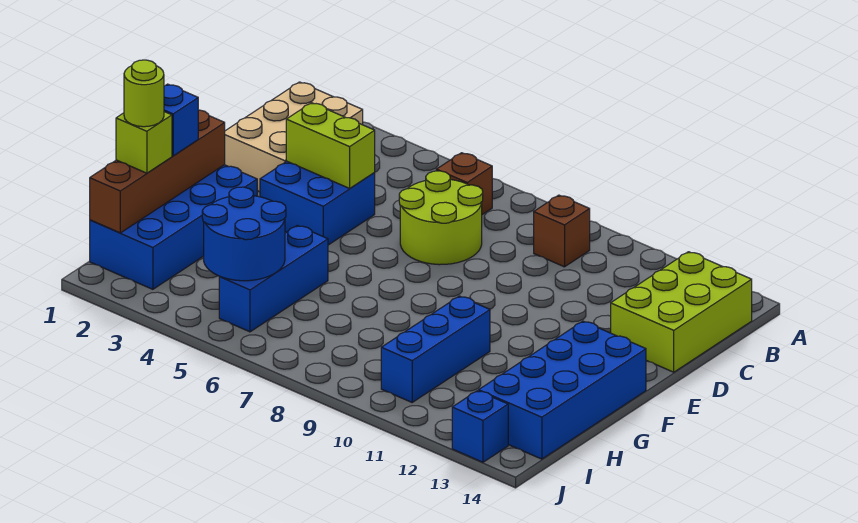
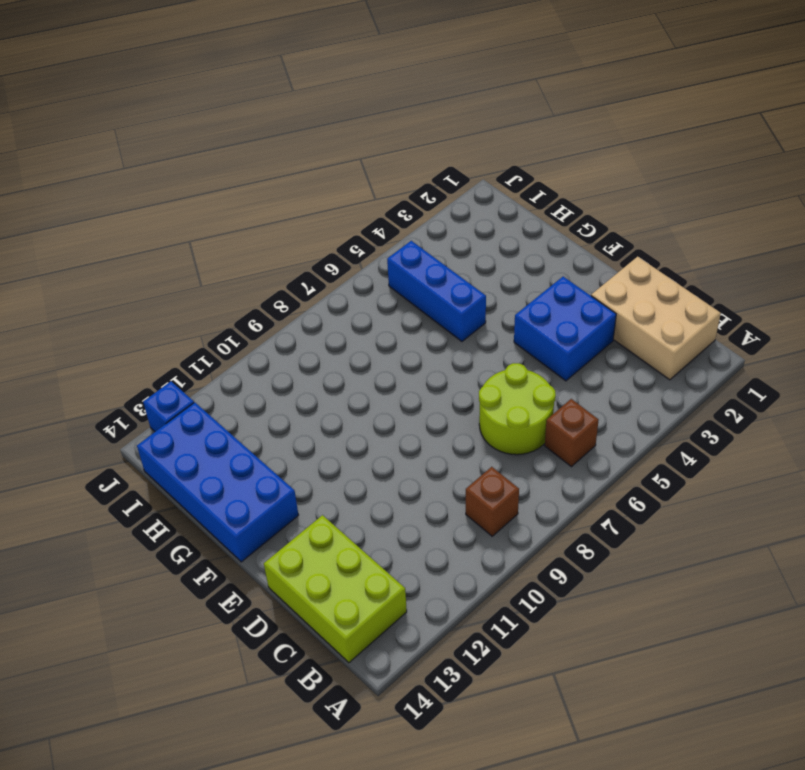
none -> blue brick F1:I2 level 1
none -> blue brick G10:I10 level 1
none -> lime brick D3:D4 level 2

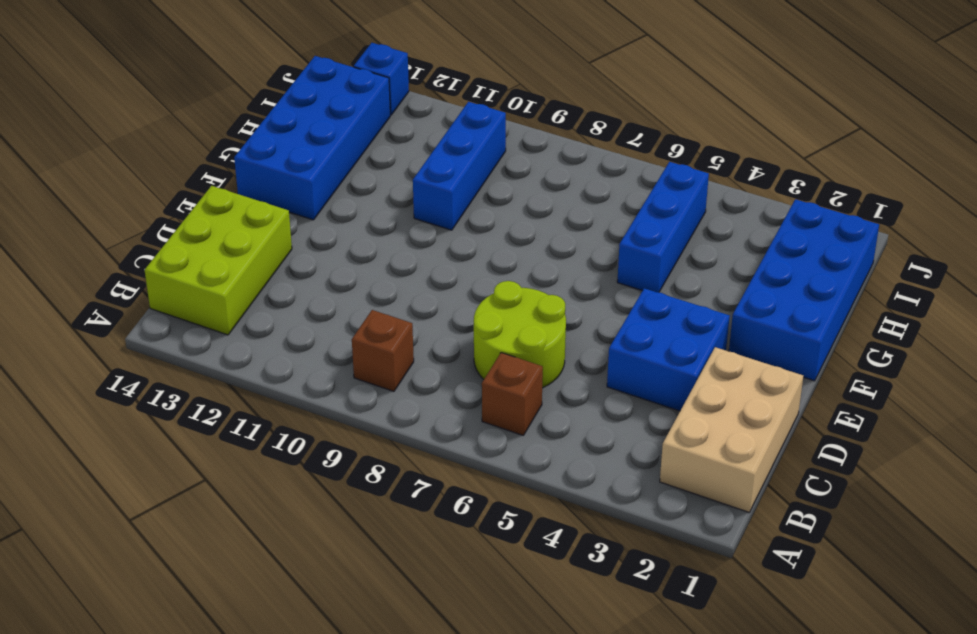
none -> lime brick D3:D4 level 2
none -> brown brick F1:I1 level 2
none -> blue round brick H4:I5 level 2

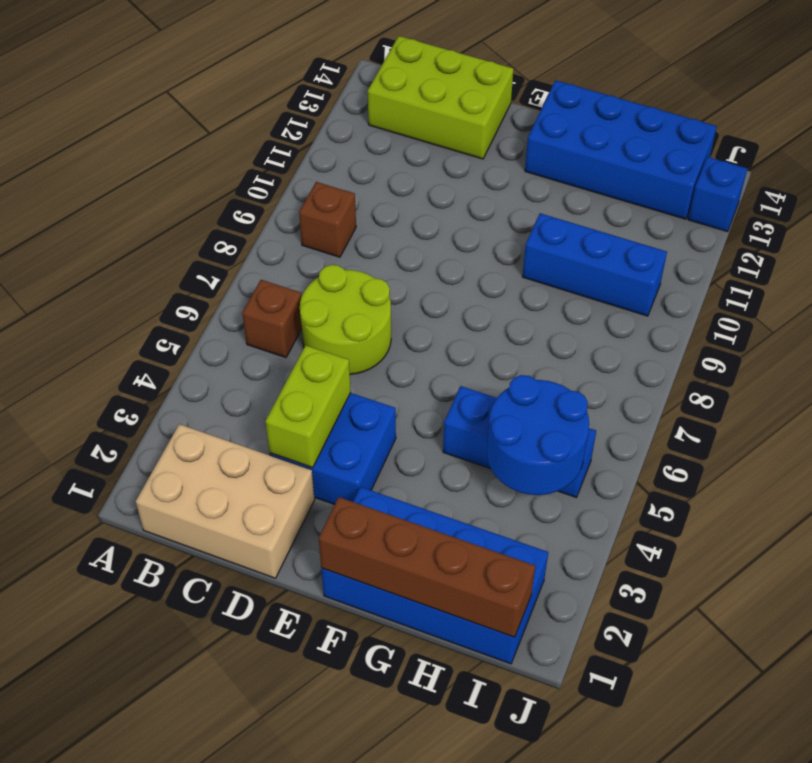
none -> blue brick G1 level 3
none -> lime brick H1 level 3
none -> lime round brick H1 level 4

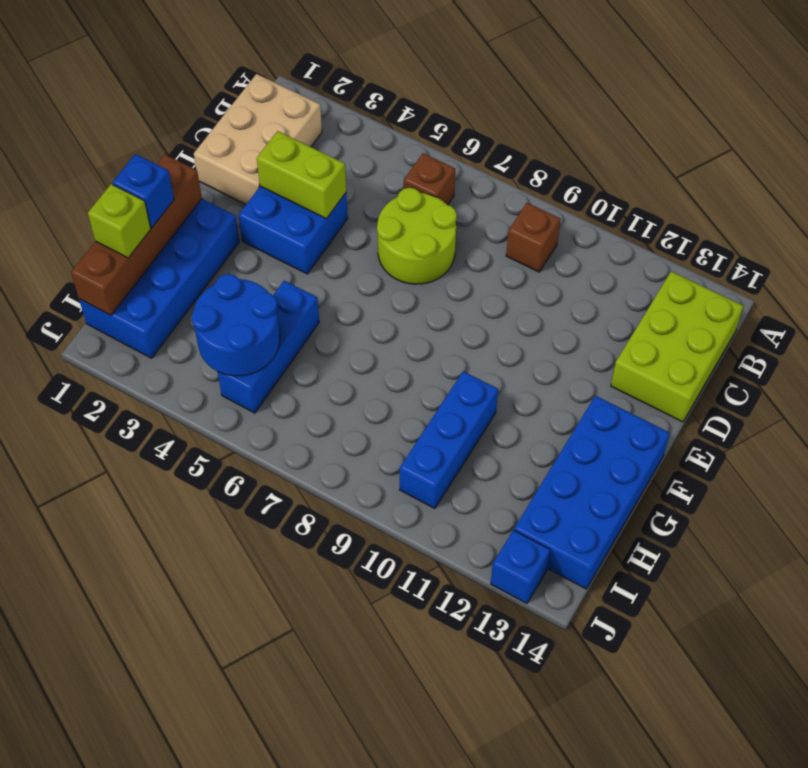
none -> lime round brick H1 level 4

